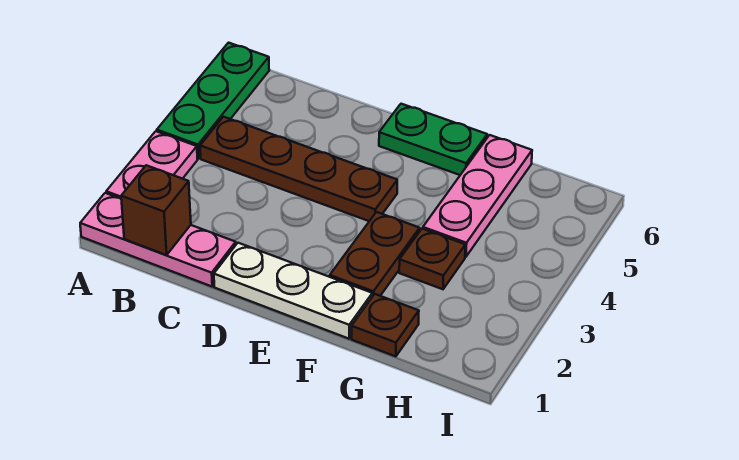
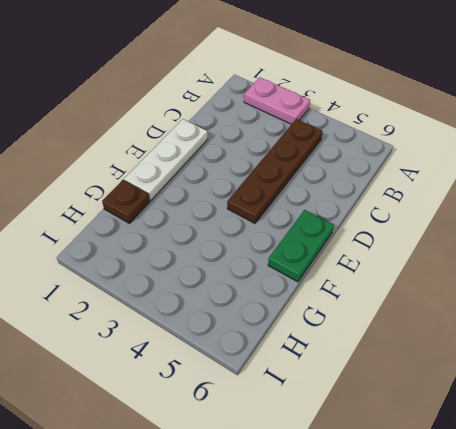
none -> pink plate A1:C1 level 1
none -> green plate A4:A6 level 1

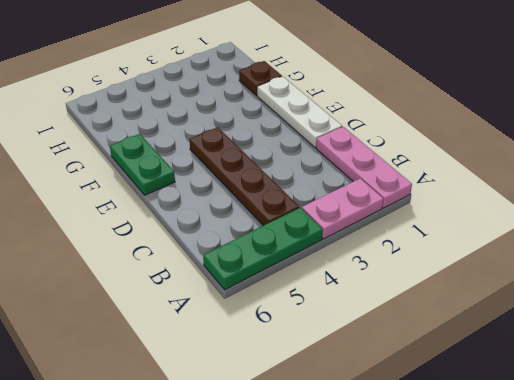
none -> brown plate F2:F3 level 1
none -> brown plate G3 level 1

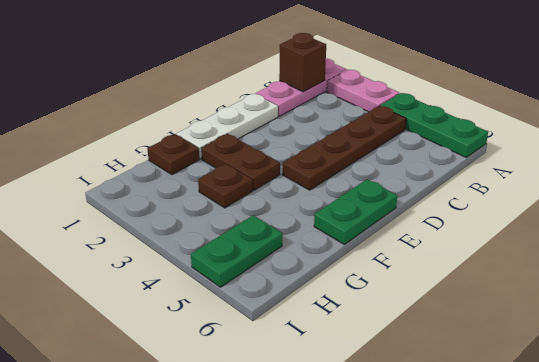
green plate H5:I5 level 1 -> none
none -> pink plate G4:G6 level 1

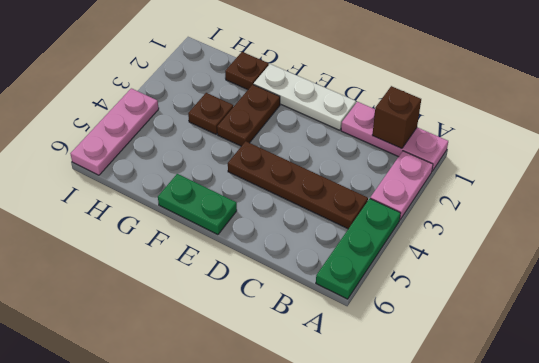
pink plate I4:I6 level 1 -> pink plate G4:G6 level 1

